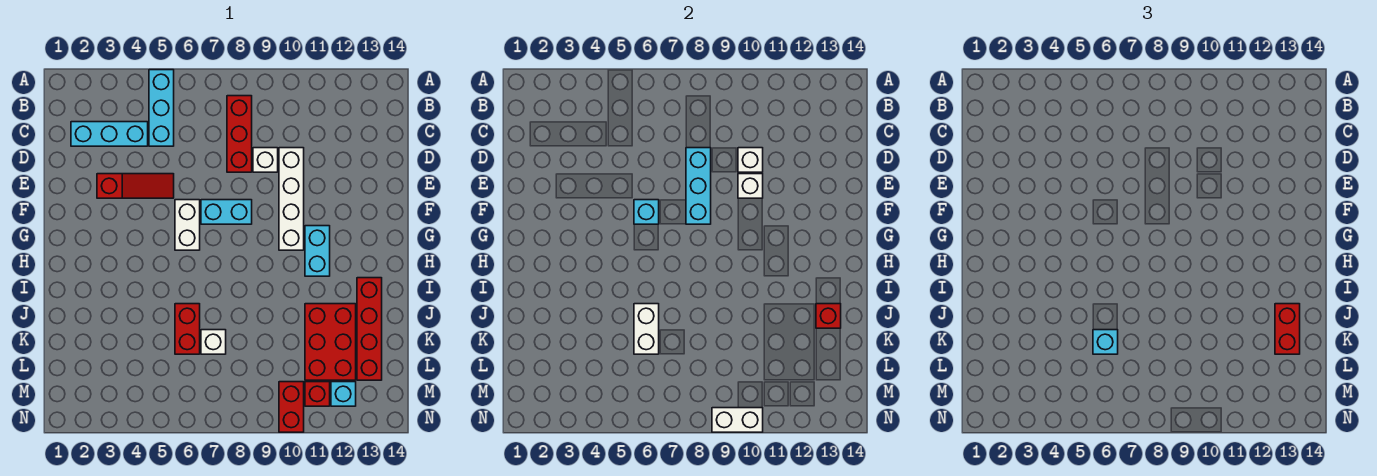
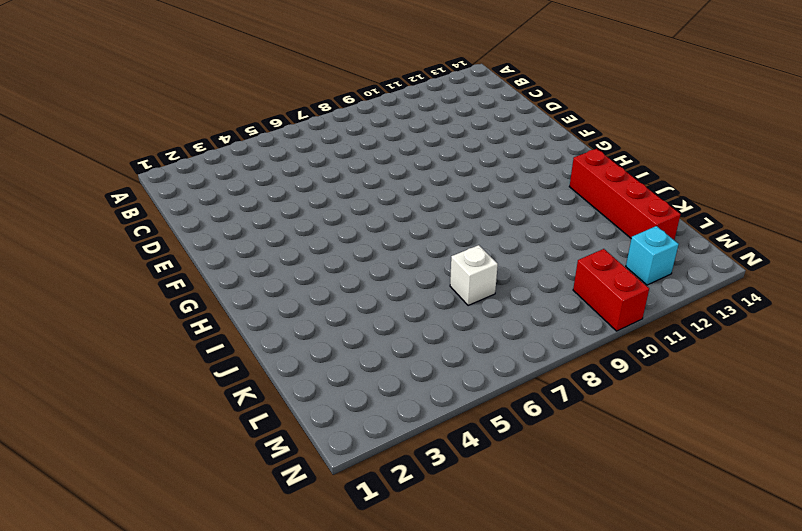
none -> cyan brick A5:C5 level 1
none -> red brick B8:D8 level 1
none -> cyan brick C2:C4 level 1

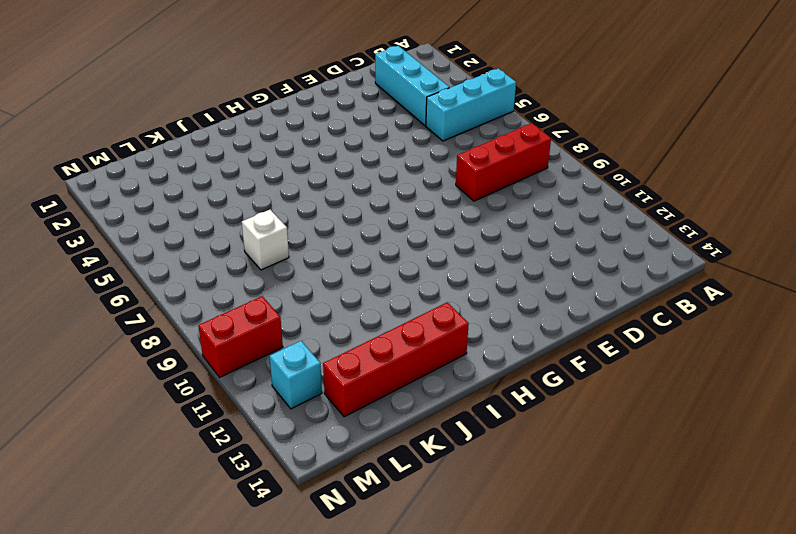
none -> white brick D9 level 1
none -> white brick D10:G10 level 1
none -> red slope E3:E5 level 1 top 3

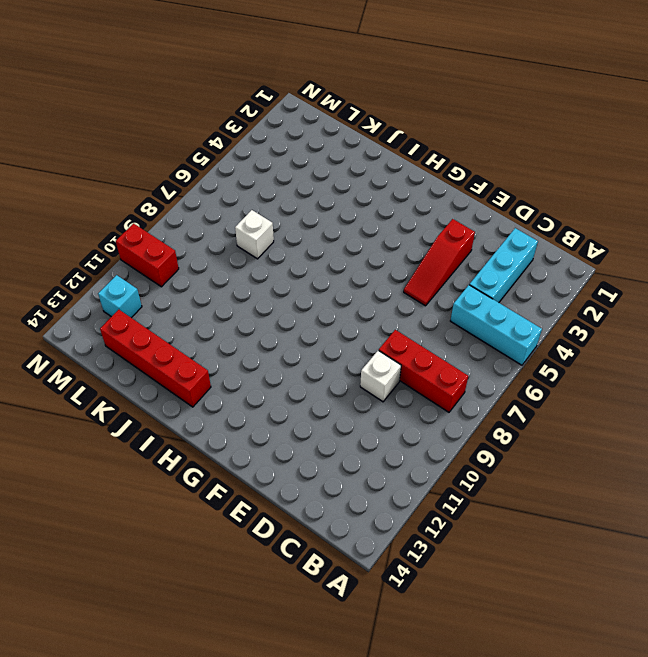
none -> white brick D10:G10 level 1
none -> white brick F6:G6 level 1
none -> cyan brick F7:F8 level 1

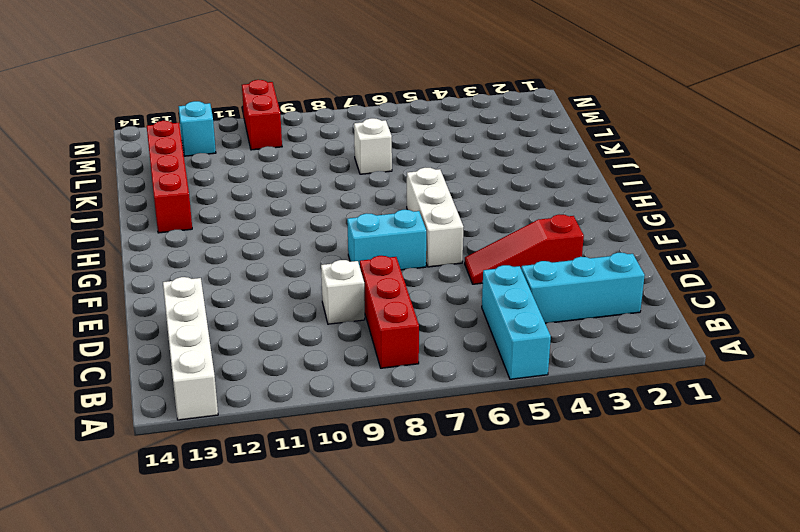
white brick A13:D13 level 1 -> white brick D10:G10 level 1
white brick F6:H6 level 1 -> white brick F6:G6 level 1
none -> cyan brick G11:H11 level 1
none -> red brick J6:K6 level 1
none -> red brick J11:L12 level 1

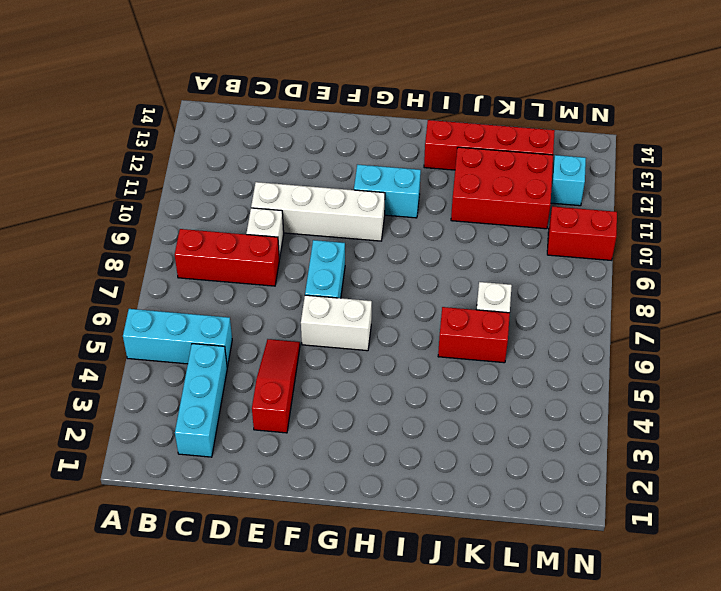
none -> red brick M11 level 1
none -> cyan brick D8:F8 level 2
none -> white brick D10 level 2

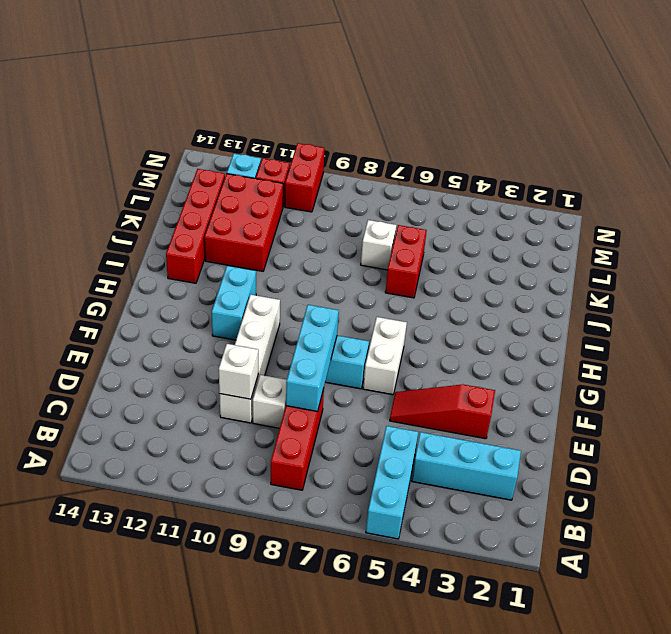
none -> white brick E10 level 2
none -> cyan brick F6 level 2
none -> white brick J6:K6 level 2

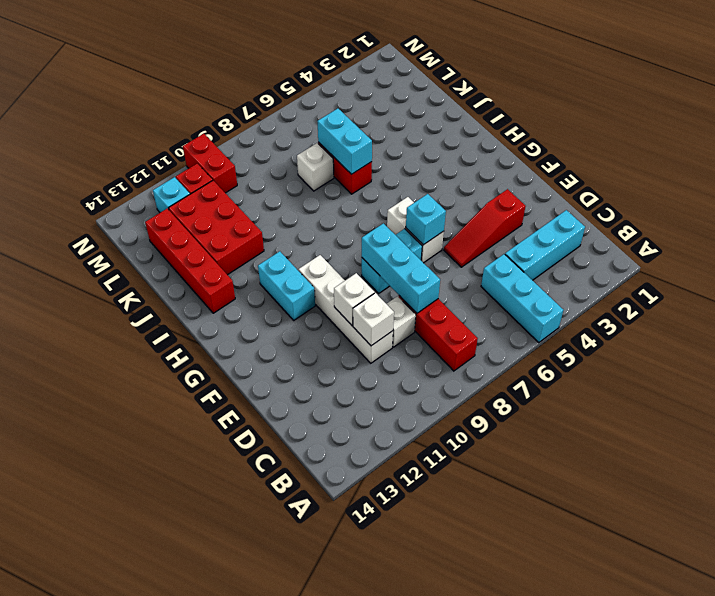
cyan brick J6:K6 level 2 -> white brick J6:K6 level 2
none -> red brick J13 level 2
none -> white brick N9:N10 level 2
none -> red brick J13:K13 level 3

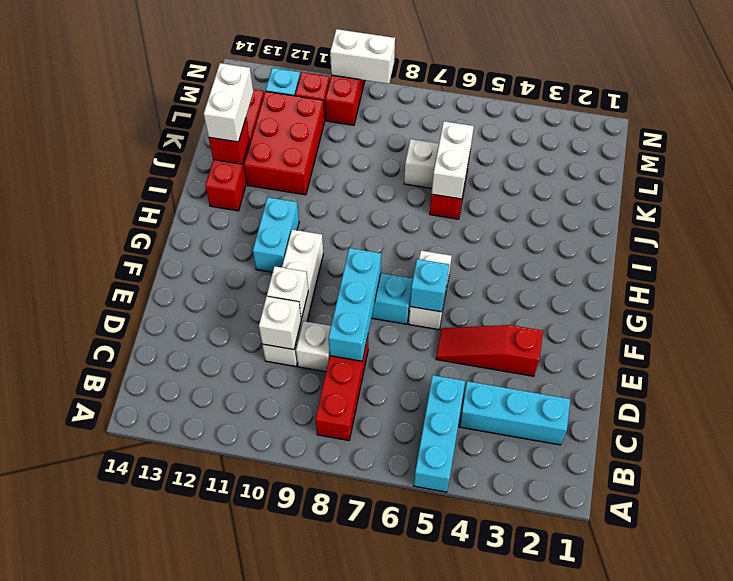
white brick J13:K13 level 3 -> red brick J13:K13 level 3
none -> cyan brick K6 level 3

